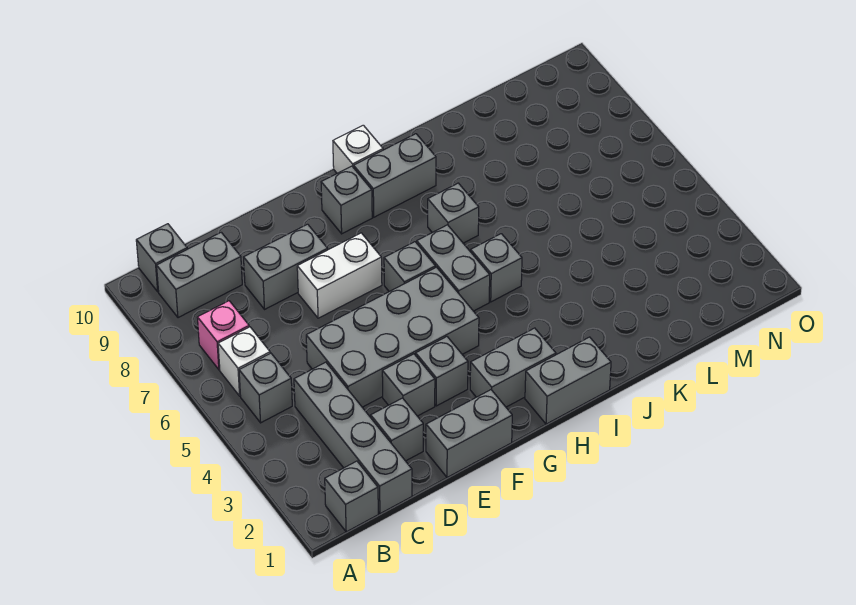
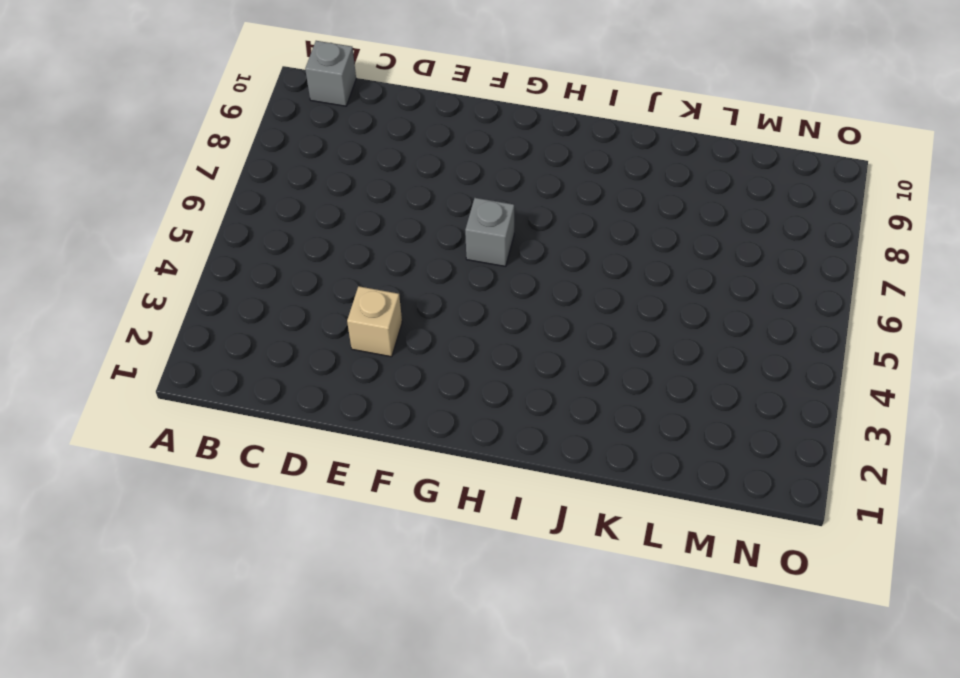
tan brick E3 level 1 -> grey brick E3 level 1
none -> grey brick B1 level 1
none -> grey brick B5 level 1
none -> white brick B6 level 1

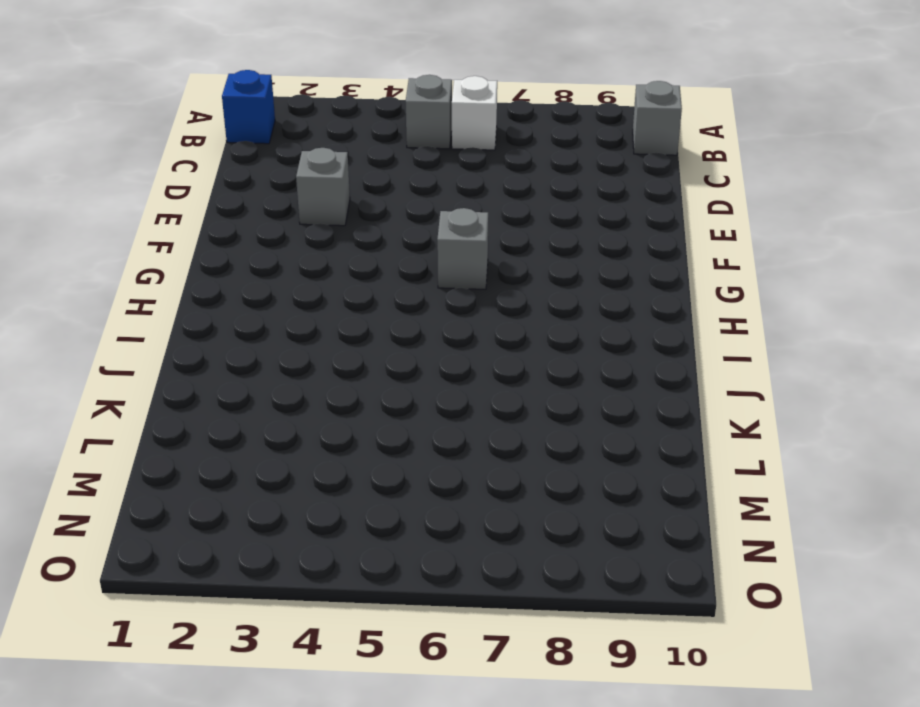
blue brick B1 level 1 -> grey brick B1 level 1
none -> pink brick B7 level 1
none -> grey brick B9:C9 level 1
none -> grey brick C1:C4 level 1

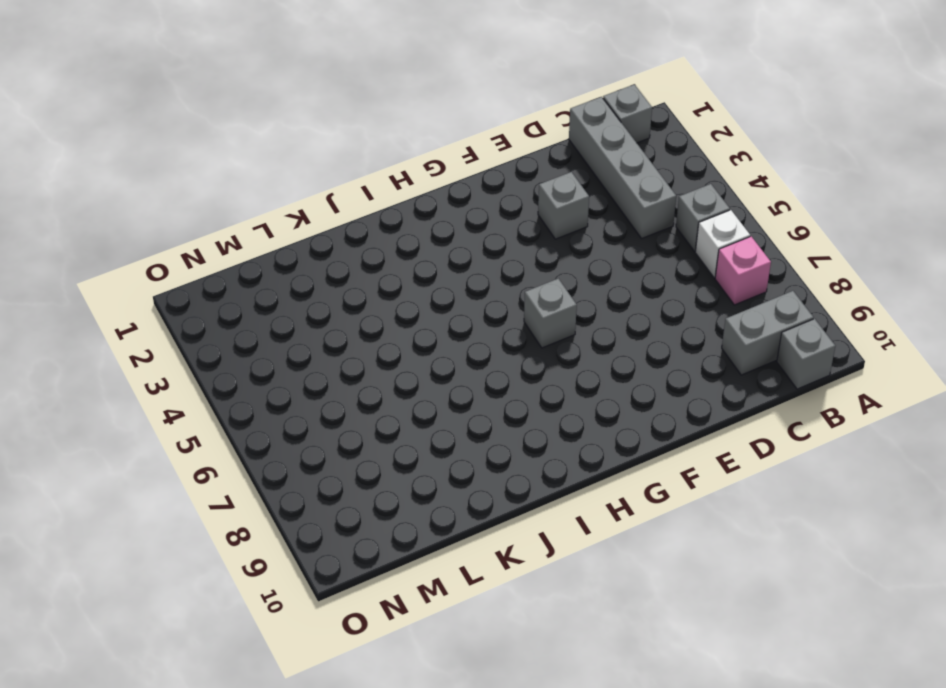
none -> grey brick D2 level 1
none -> grey brick D4:G5 level 1
none -> grey brick D8:E8 level 1

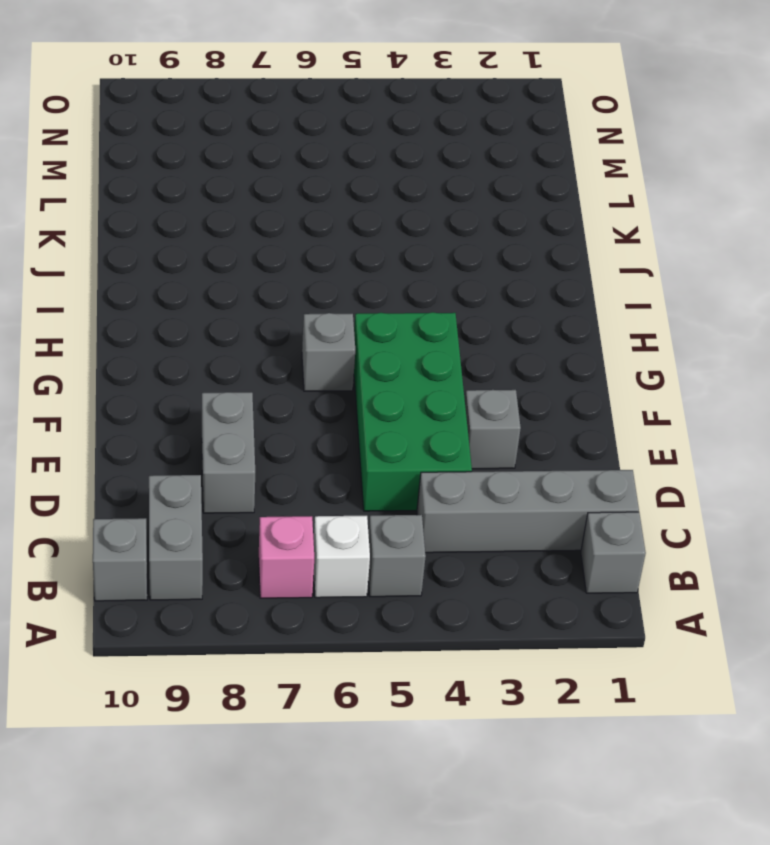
green brick D4:G5 level 1 -> grey brick D4:G5 level 1
none -> grey brick D2 level 1
none -> grey brick E1:F1 level 1
none -> white brick E7:F7 level 1

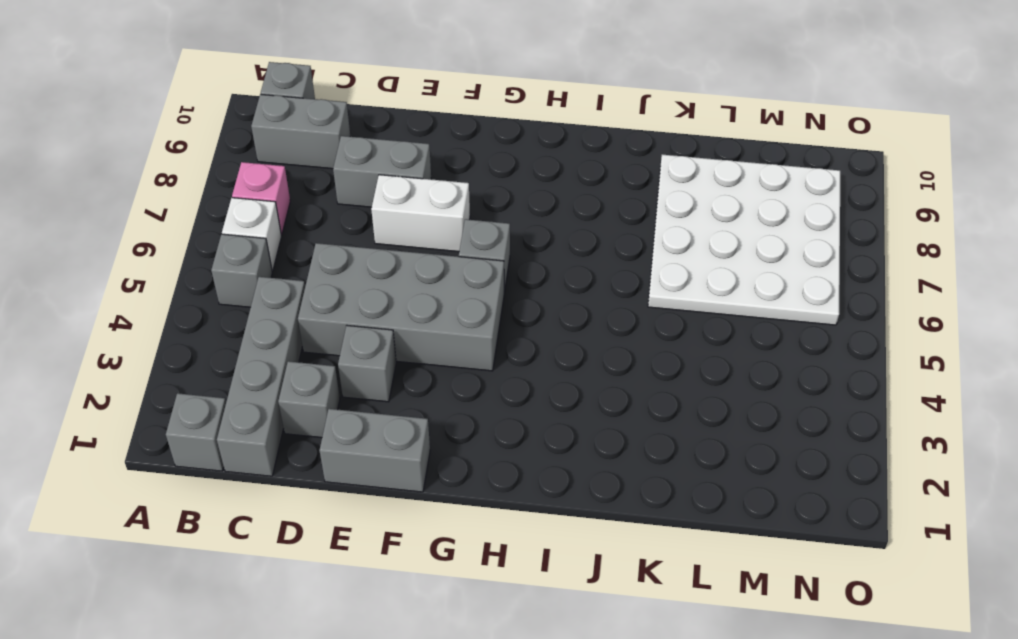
white plate K6:N9 level 1 -> none
none -> grey brick F3 level 1
none -> grey brick G2:H2 level 1
none -> grey brick G9 level 1

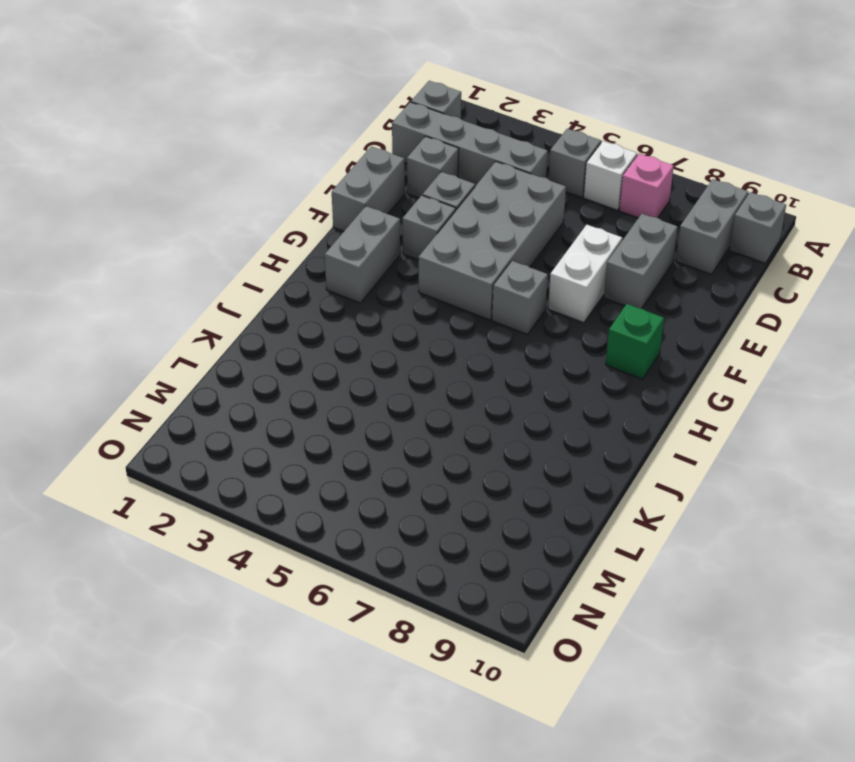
green brick G9 level 1 -> grey brick G9 level 1
none -> grey brick H1:I1 level 1
none -> grey brick H5:H6 level 1
none -> grey brick H9:I9 level 1

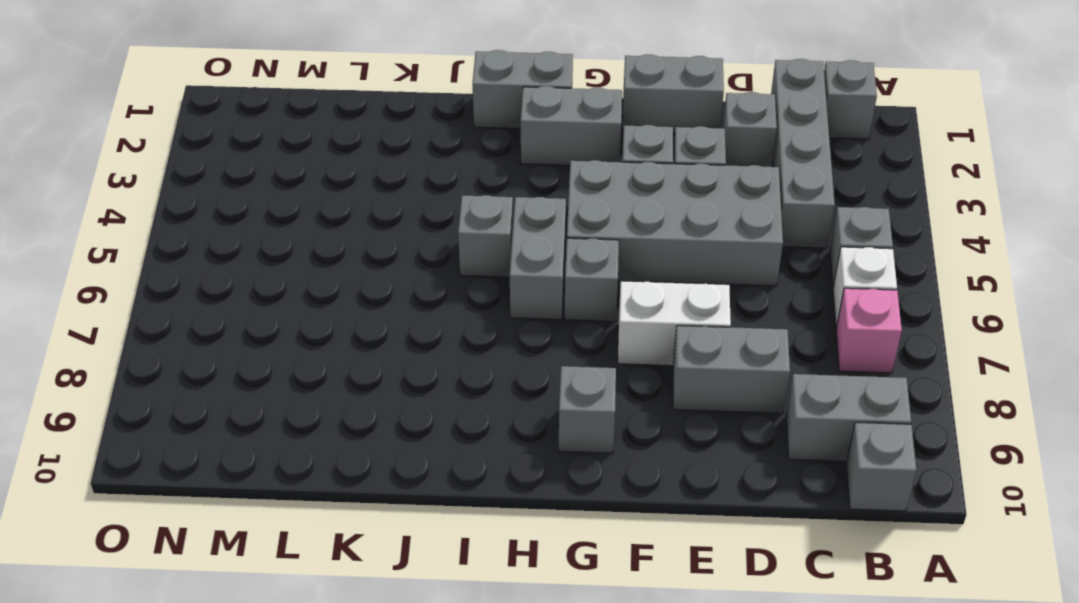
none -> grey brick H9:I9 level 1
none -> white brick H10 level 1
none -> grey brick I7 level 1

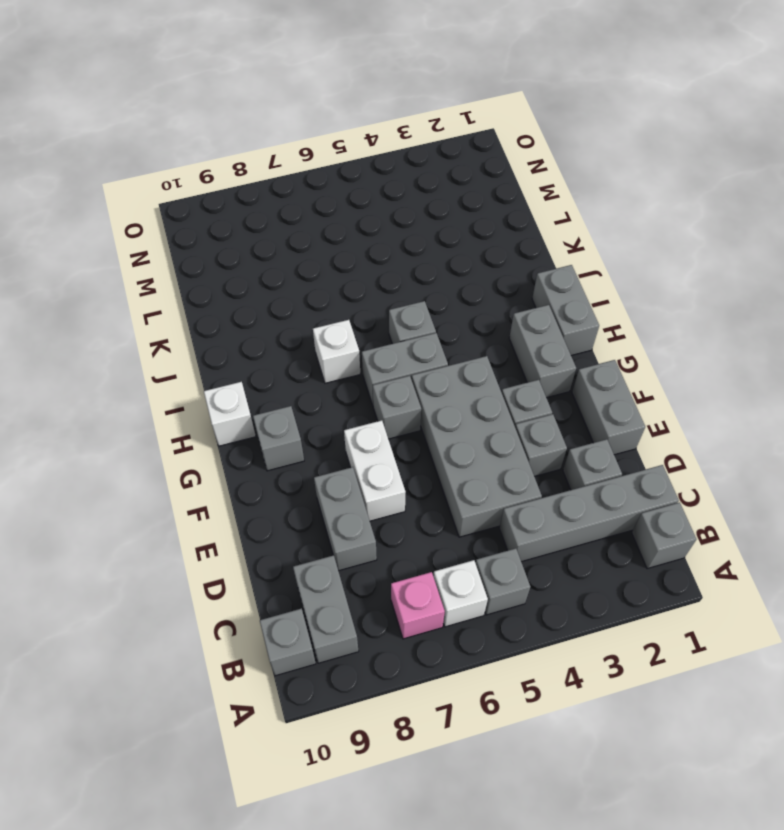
white brick I7 level 1 -> grey brick I7 level 1
none -> grey brick H9:I9 level 1

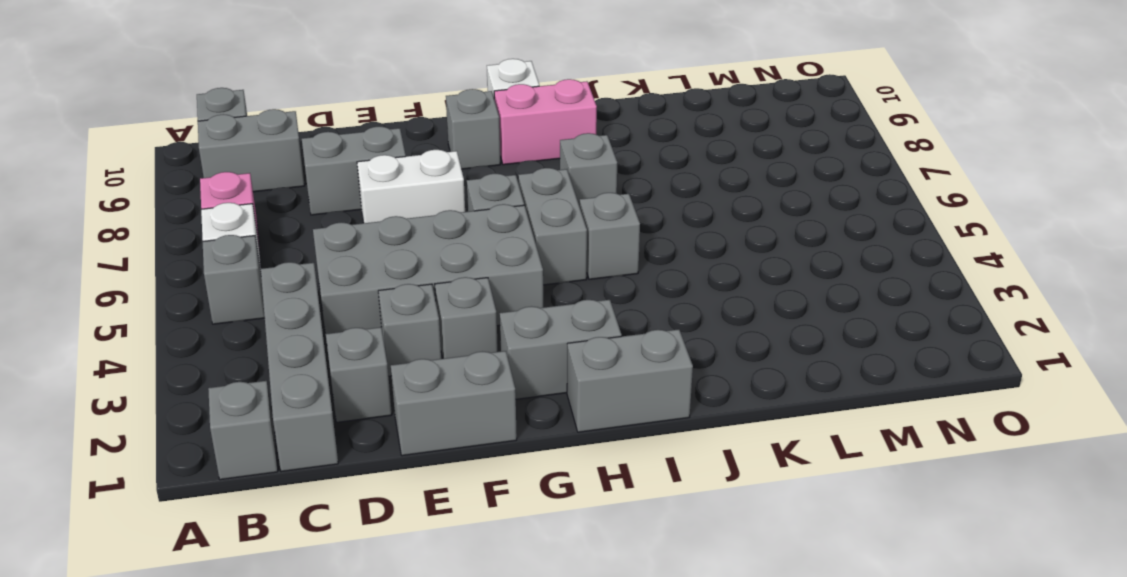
pink brick H9:I9 level 1 -> grey brick H9:I9 level 1

